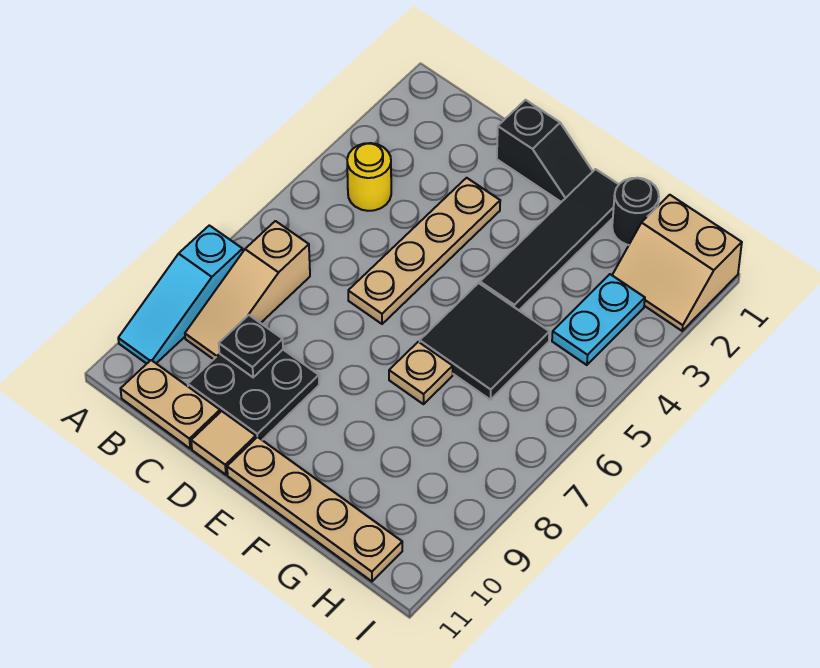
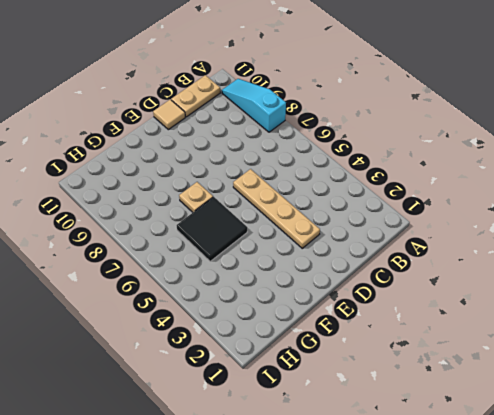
none -> yellow round brick B4 level 1
none -> tan slope B7:B9 level 1 top 7
none -> black plate C9:D10 level 1

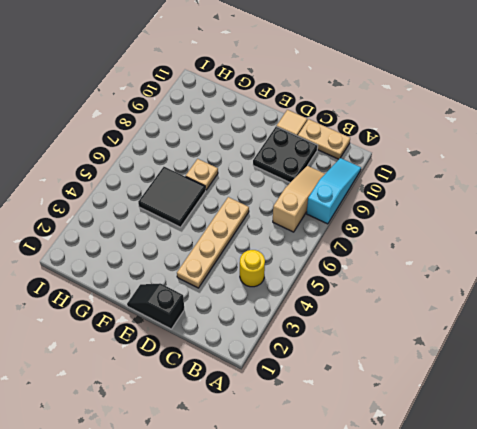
none -> tan plate E11:H11 level 1
none -> black tile F1:F4 level 1
none -> black round brick G1 level 1

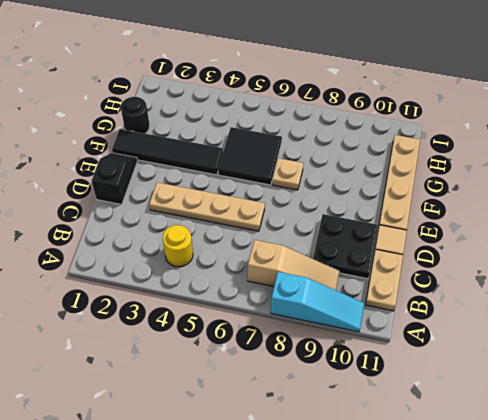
none -> tan slope H1:I2 level 1 top 1
none -> cyan plate H3:H4 level 1
none -> black plate C9 level 2

